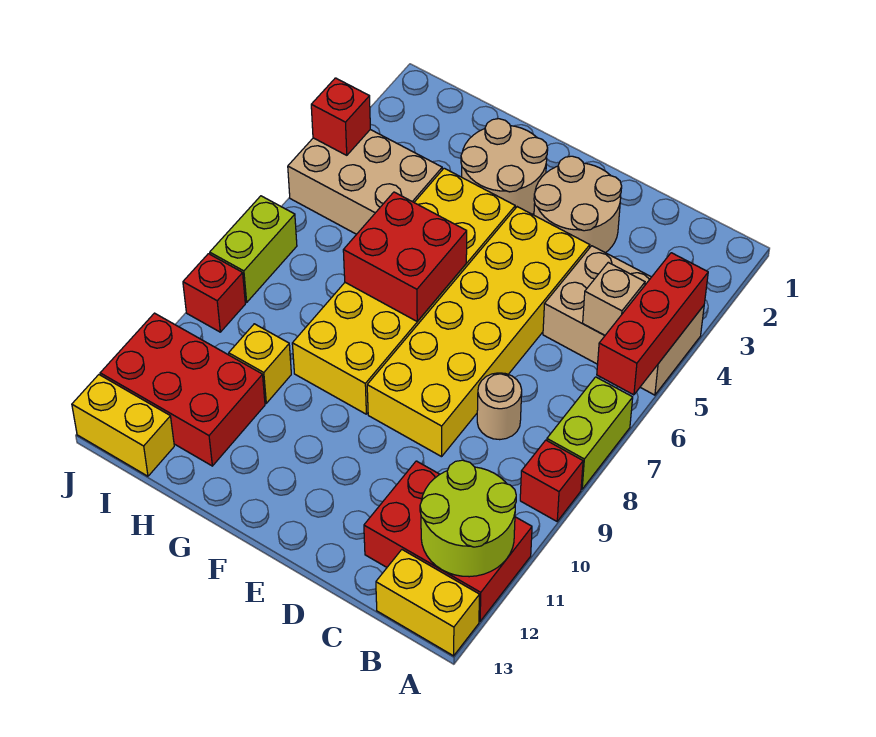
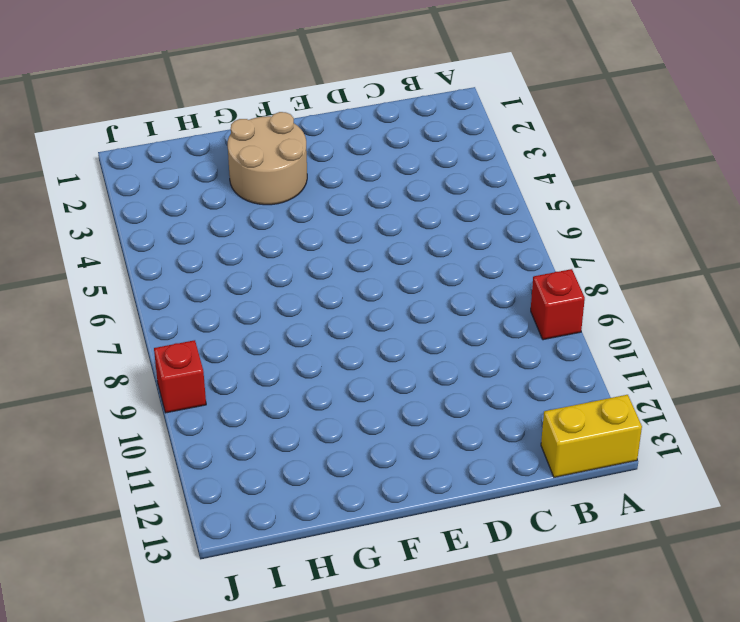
none -> tan brick A4:C5 level 1
none -> lime brick A7:A8 level 1
none -> red brick A11:C12 level 1

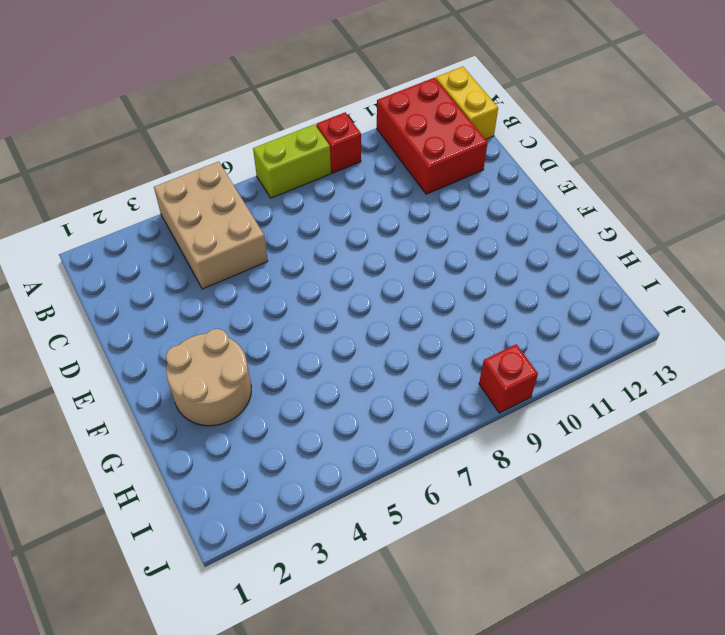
none -> tan round brick C8 level 1
none -> tan round brick D2:E3 level 1
none -> yellow brick D4:E9 level 1

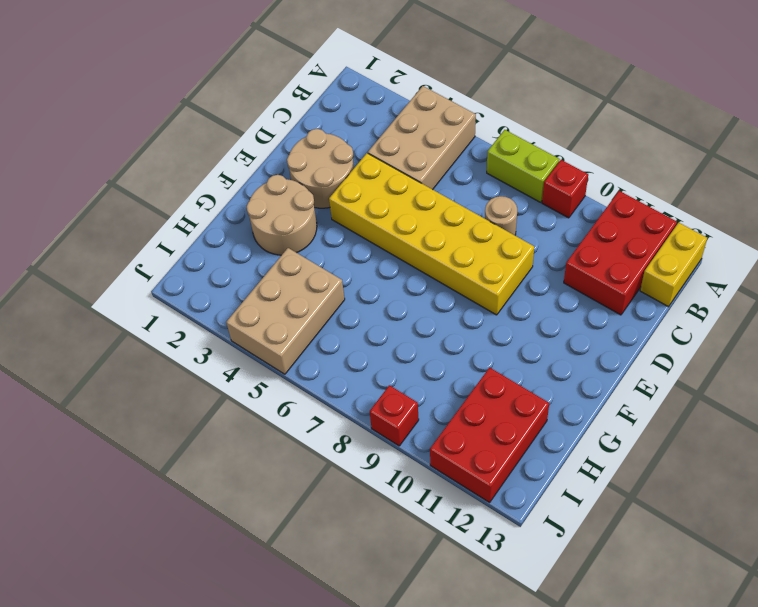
none -> yellow brick F4:G9 level 1
none -> yellow brick H10 level 1
none -> yellow brick I13:J13 level 1

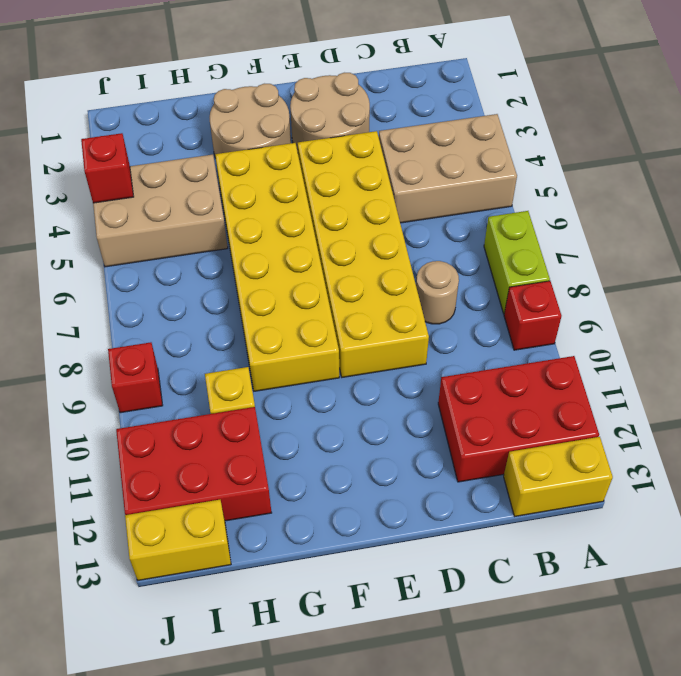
none -> lime brick J7:J8 level 1
none -> red brick A4:A6 level 2
none -> lime round brick A11:B12 level 2

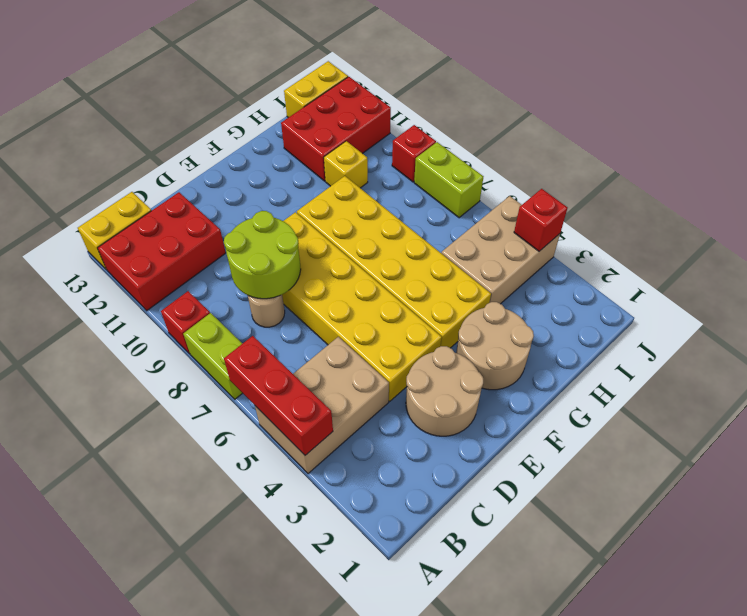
lime round brick C8:D9 level 2 -> lime round brick A11:B12 level 2
none -> tan brick B5 level 2
none -> red brick F6:G7 level 2

